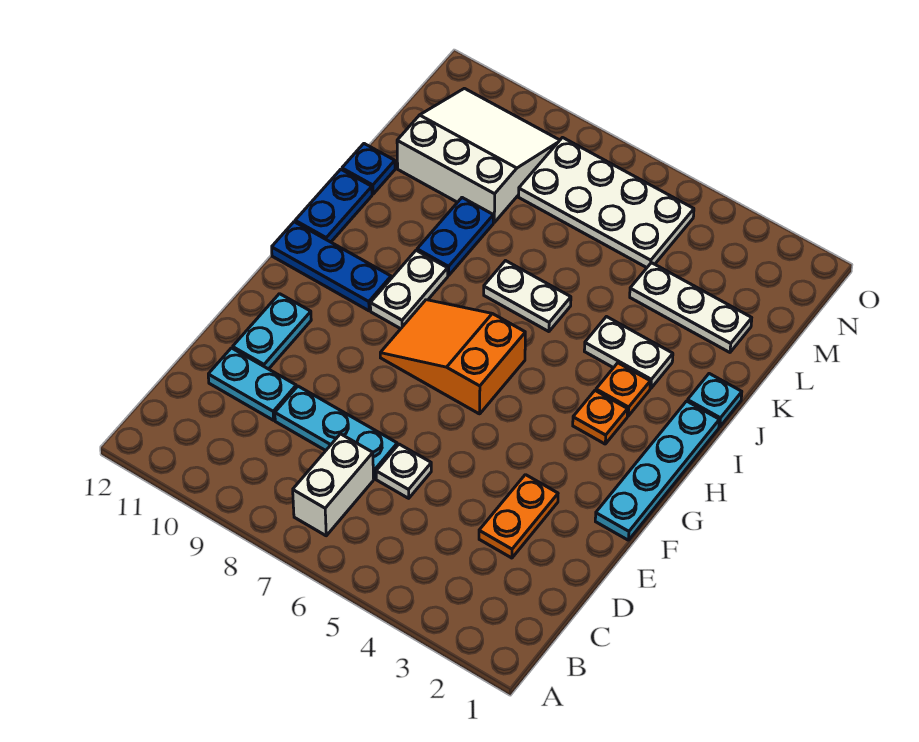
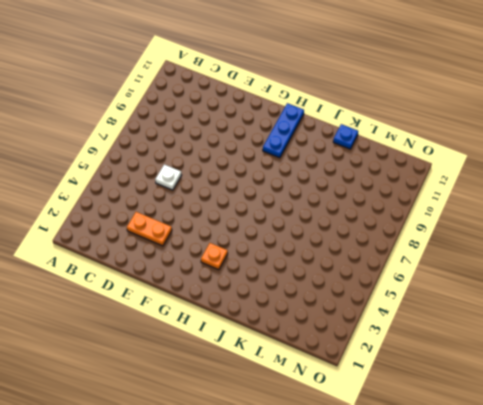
none -> white brick B7:C7 level 1
none -> cyan plate D7:D9 level 1
none -> cyan plate D10:D11 level 1

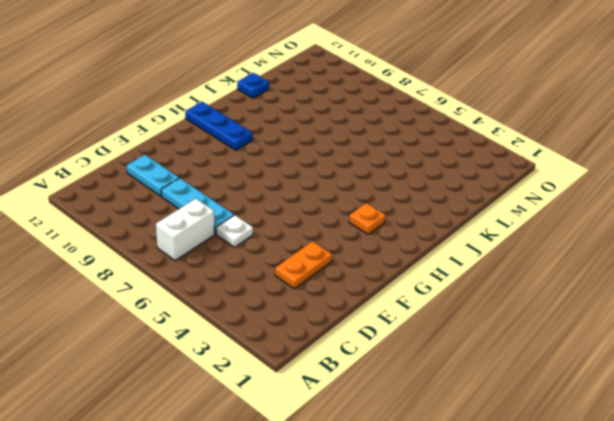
none -> cyan plate E11:F11 level 1
none -> cyan plate F1:I1 level 1
none -> orange slope G6:H8 level 1 top 6

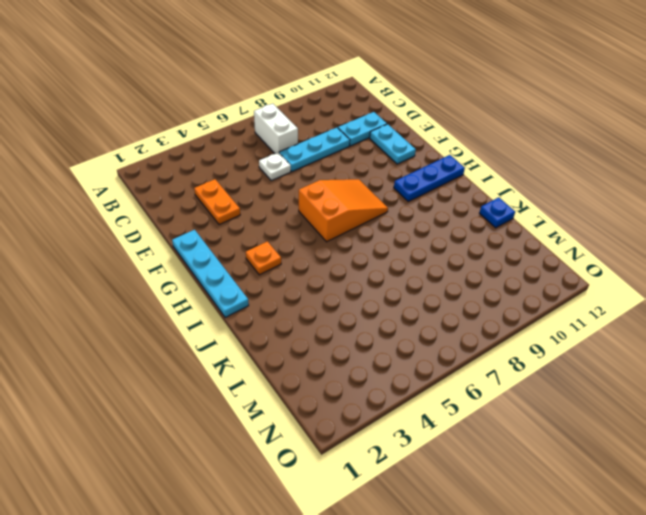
none -> white plate H9:I9 level 1
none -> orange plate I3 level 1
none -> blue plate I12:J12 level 1

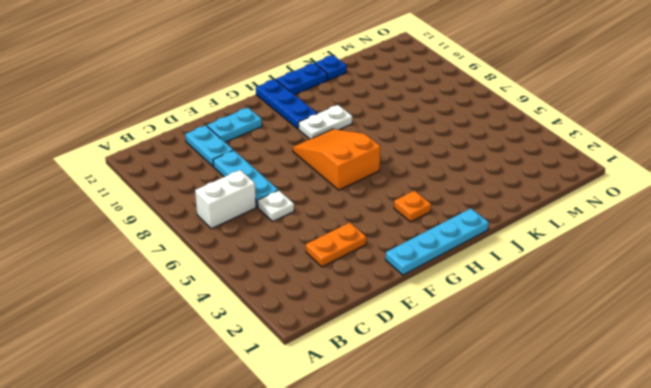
none -> orange plate I3 level 1
none -> cyan plate J1 level 1
none -> white plate J3:J4 level 1

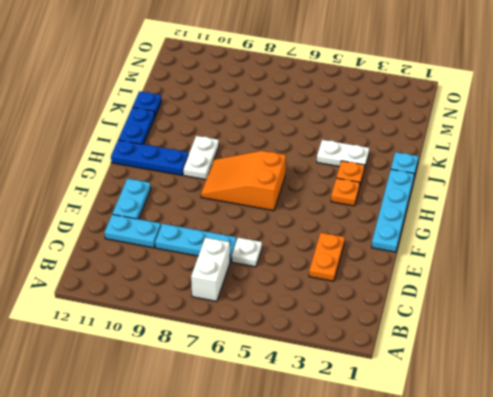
none -> white plate J6:J7 level 1
none -> blue plate J9:K9 level 1
none -> white plate L2:L4 level 1

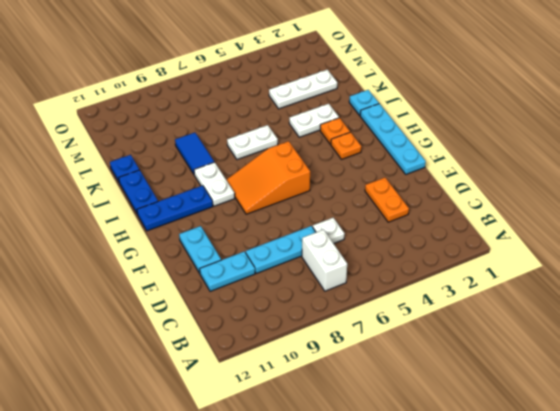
blue tile J9:K9 level 1 -> blue plate J9:K9 level 1
none -> white slope L9:N11 level 1 top L
none -> white plate M5:N8 level 1

